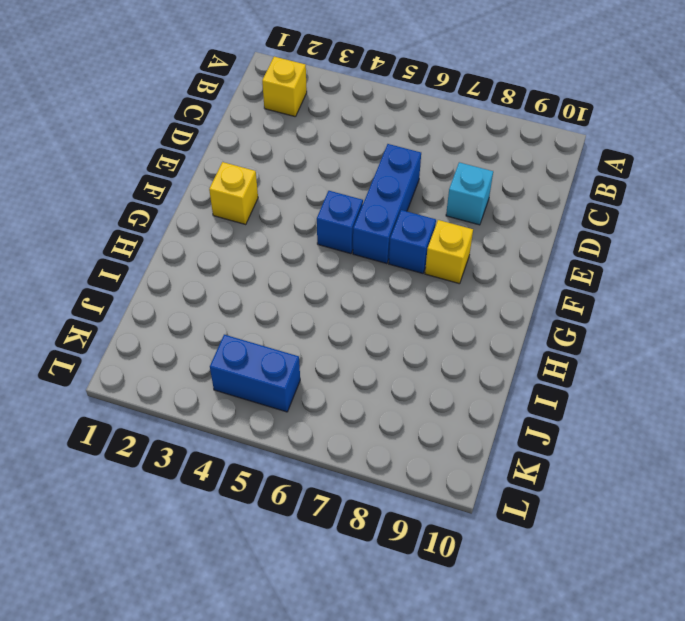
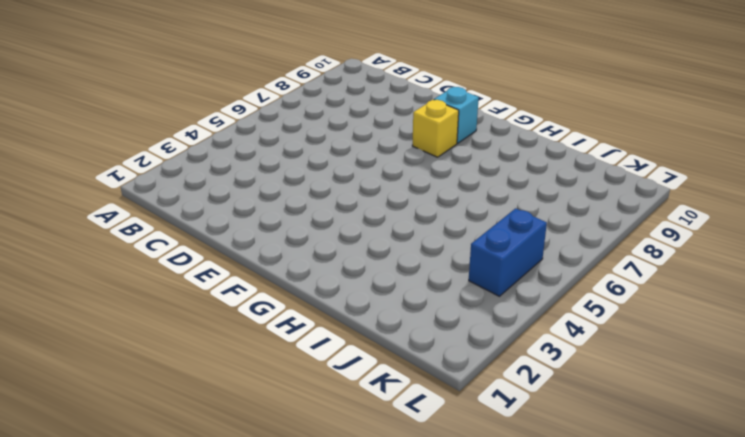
cyan brick F9 level 1 -> cyan brick D8 level 1
none -> yellow brick B2 level 1
none -> blue brick D6:F6 level 1

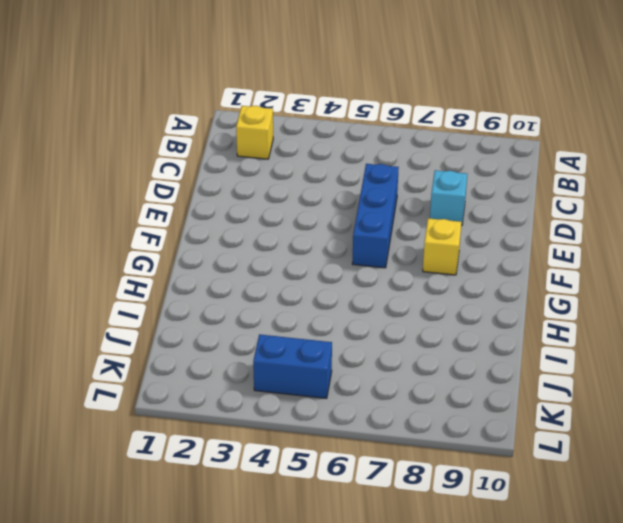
none -> yellow brick F2 level 1
none -> blue brick F5 level 1

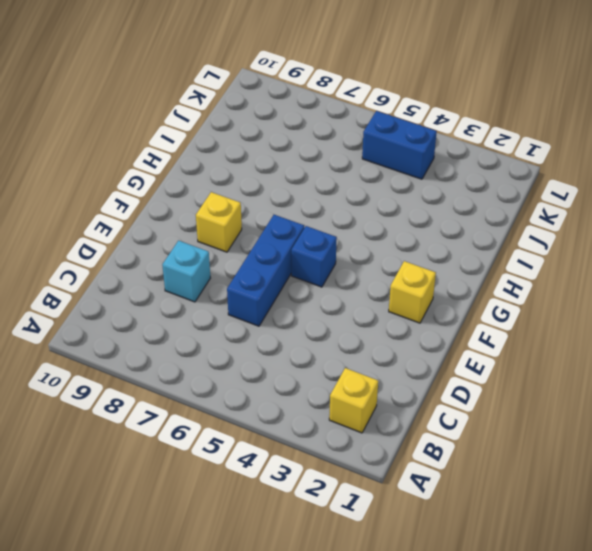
none -> blue brick F7 level 1

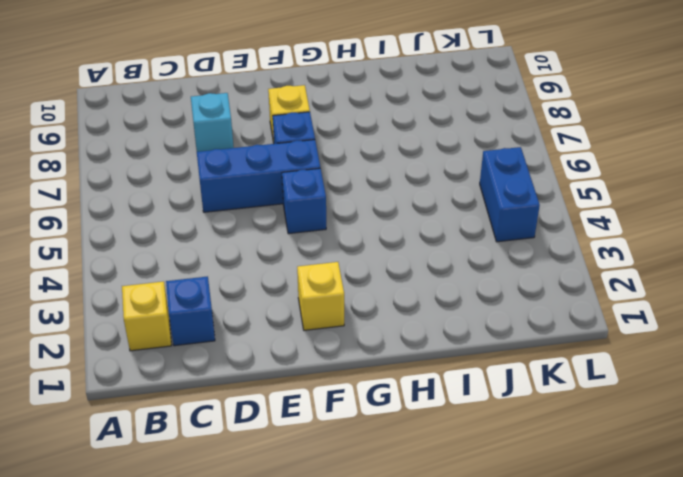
blue brick C2 level 1 -> none

